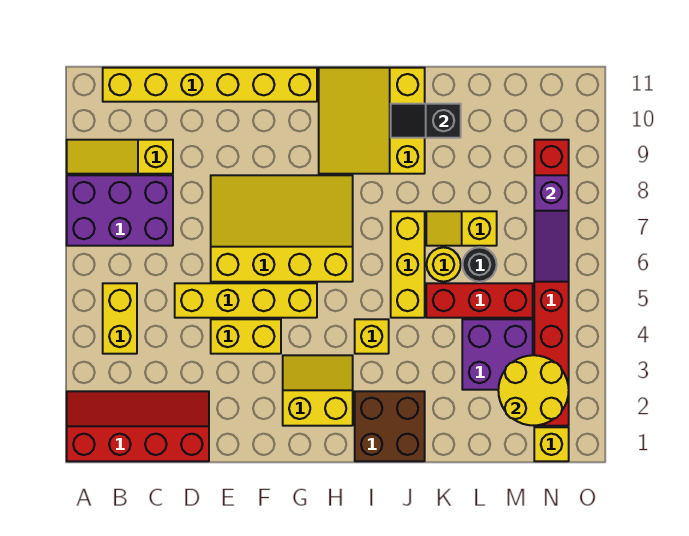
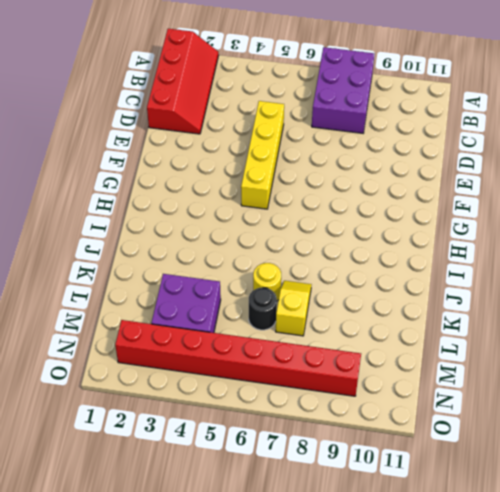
none -> yellow slope A9:C9 level 1 top C
none -> yellow brick B4:B5 level 1
none -> yellow brick B11:G11 level 1

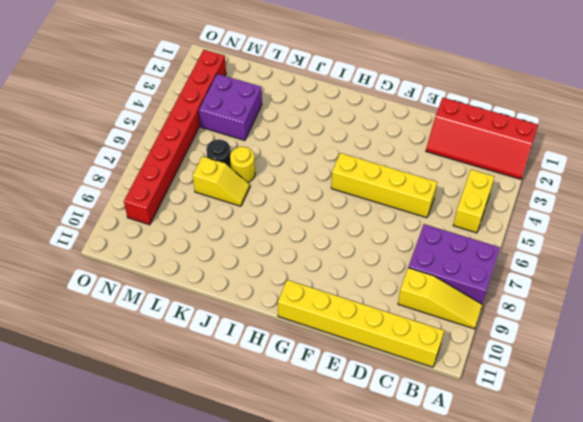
none -> yellow brick E4:F4 level 1
none -> yellow slope E6:H8 level 1 top 6
none -> yellow slope G2:H3 level 1 top 2

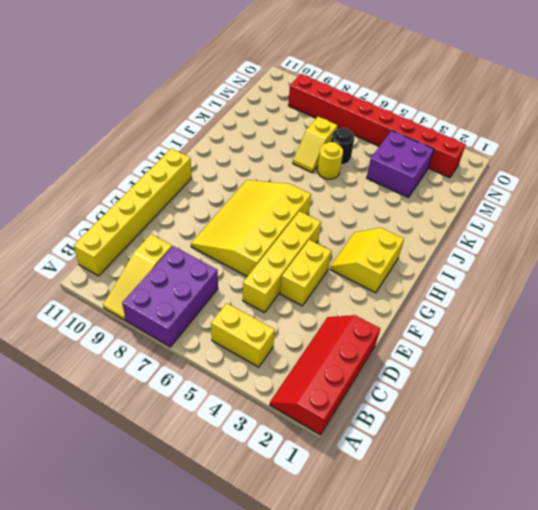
none -> yellow slope H9:J11 level 1 top J
none -> brown brick I1:J2 level 1
none -> yellow brick I4 level 1

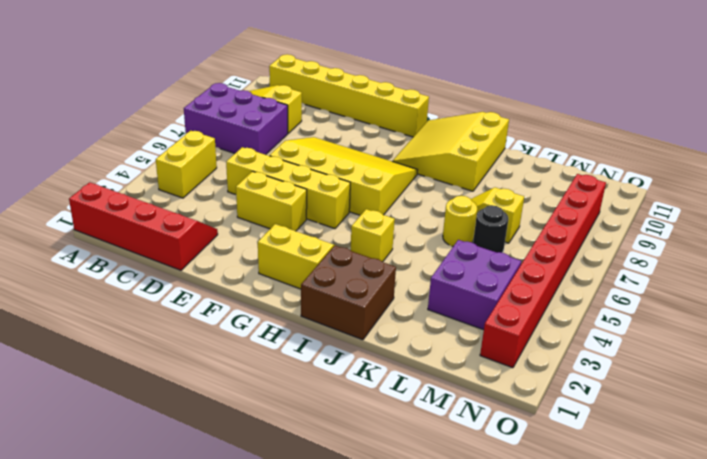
none -> yellow brick J5:J7 level 1
none -> red brick K5:M5 level 1
none -> yellow brick N1 level 1

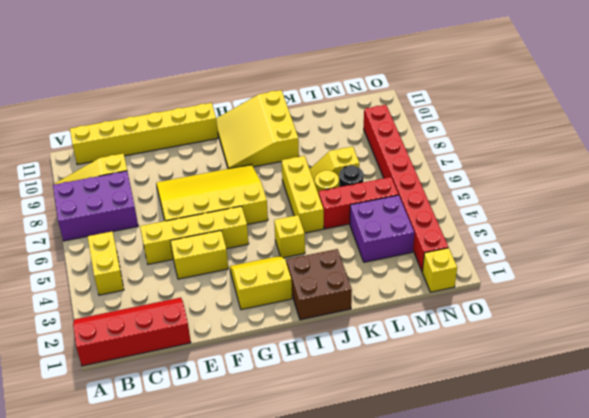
none -> black slope J10:K10 level 2 top K
none -> yellow round brick M2:N3 level 2
none -> purple slope N6:N8 level 2 top 8

